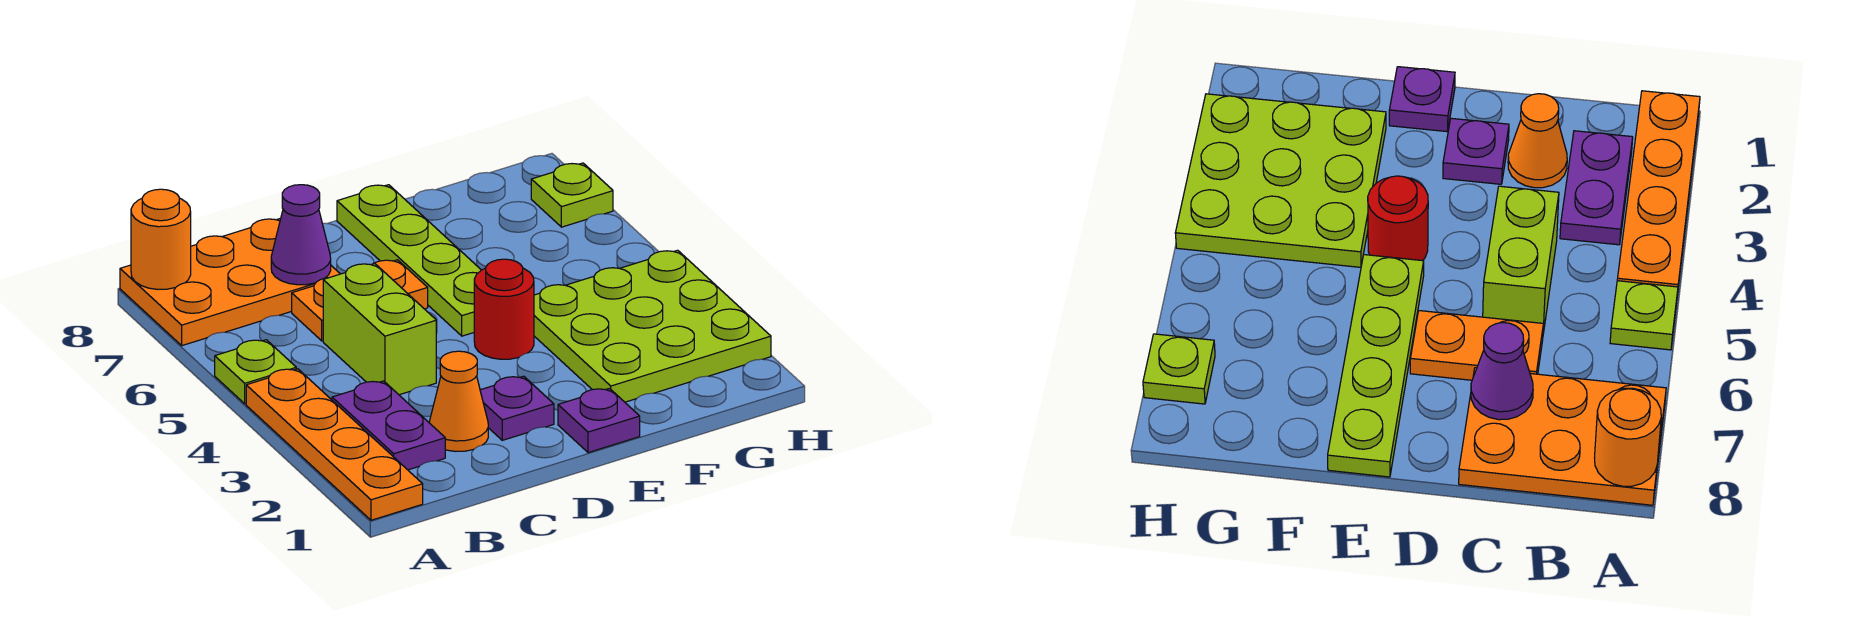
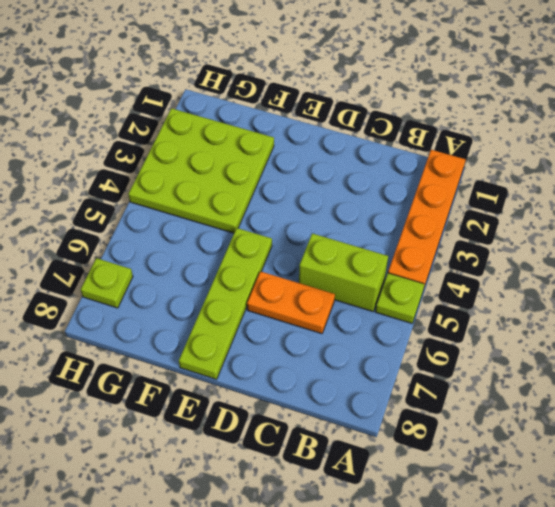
lime brick B5:C5 level 1 -> lime brick C4:C5 level 1
none -> orange plate A7:C8 level 1
none -> purple plate B2:B3 level 1
none -> orange cone C2 level 1

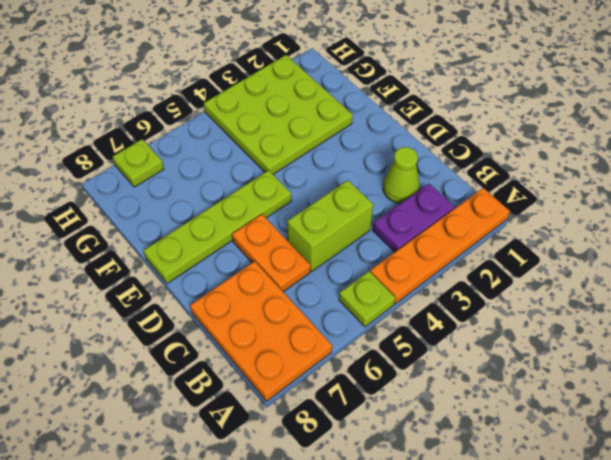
lime cone C2 level 1 -> orange cone C2 level 1
none -> purple plate D2 level 1
none -> purple plate E1 level 1
none -> red round brick E4 level 1

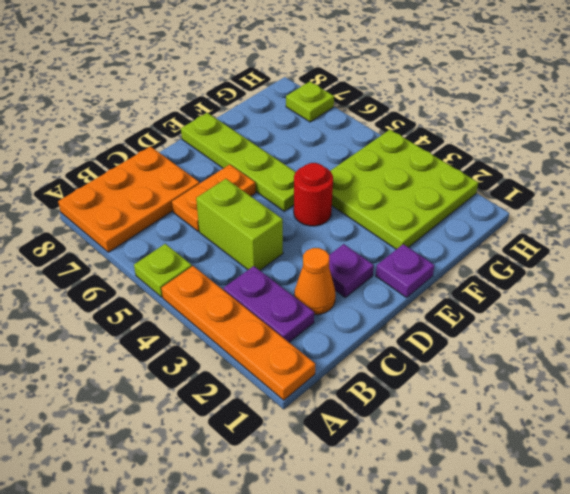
none -> orange round brick A8 level 2
none -> purple cone C7 level 2

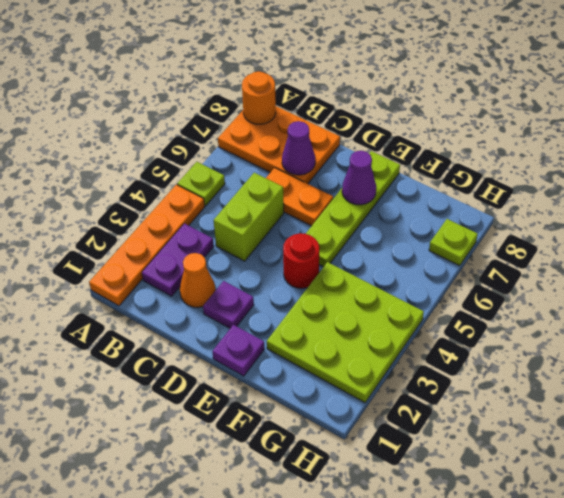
purple cone E7 level 2 -> none

